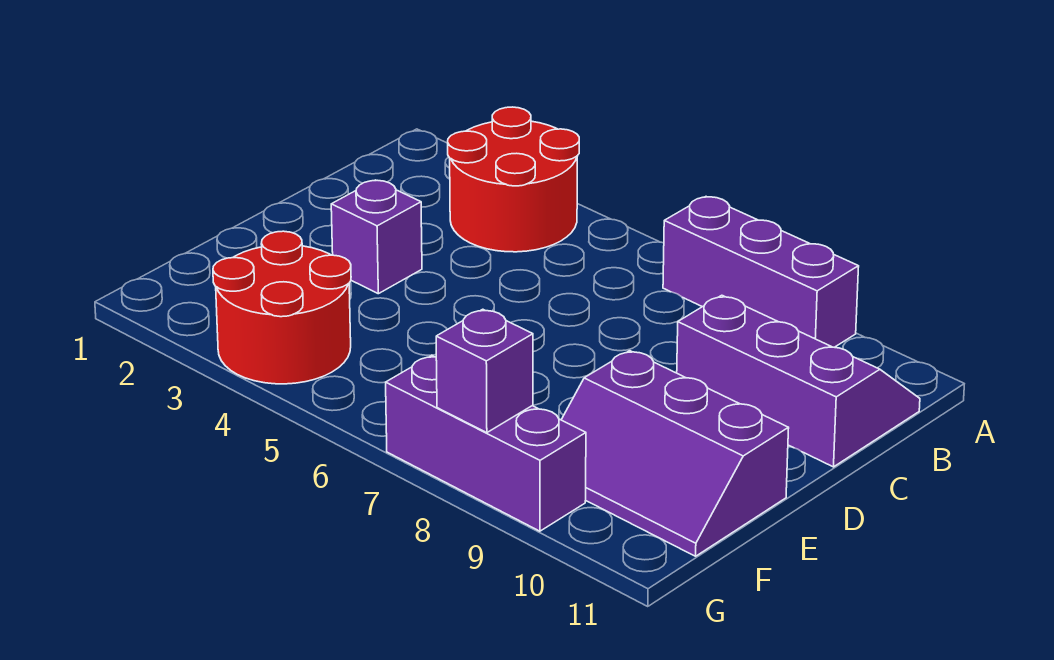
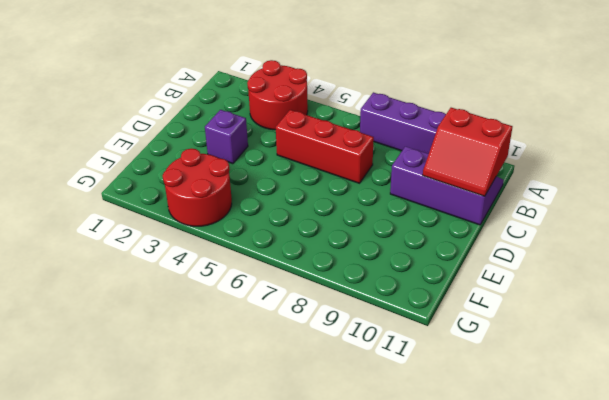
red slope B10:C11 level 2 top B -> none
red brick C5:C7 level 1 -> none
none -> purple slope E9:F11 level 1 top E
none -> purple brick G7:G9 level 1

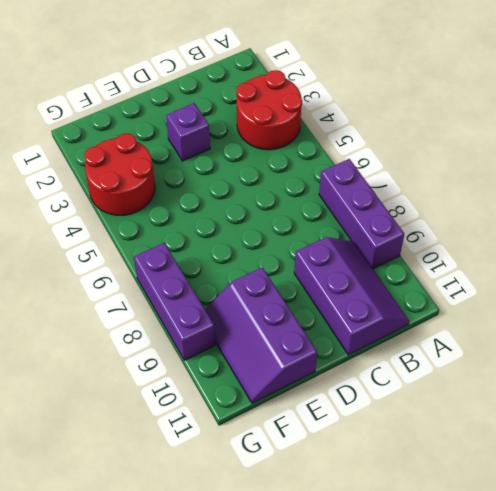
none -> purple brick G8 level 2

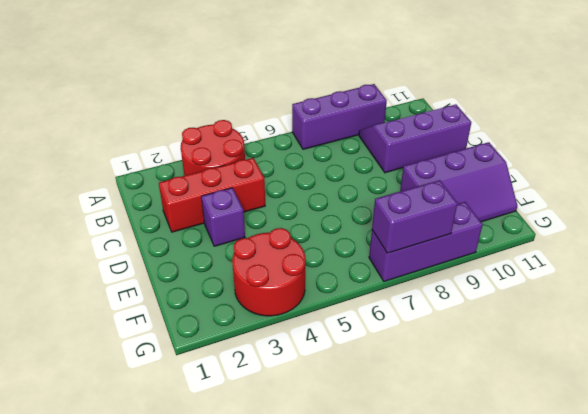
red brick C2:C4 level 1 -> none
purple brick G7:G8 level 2 -> purple brick G8 level 2

